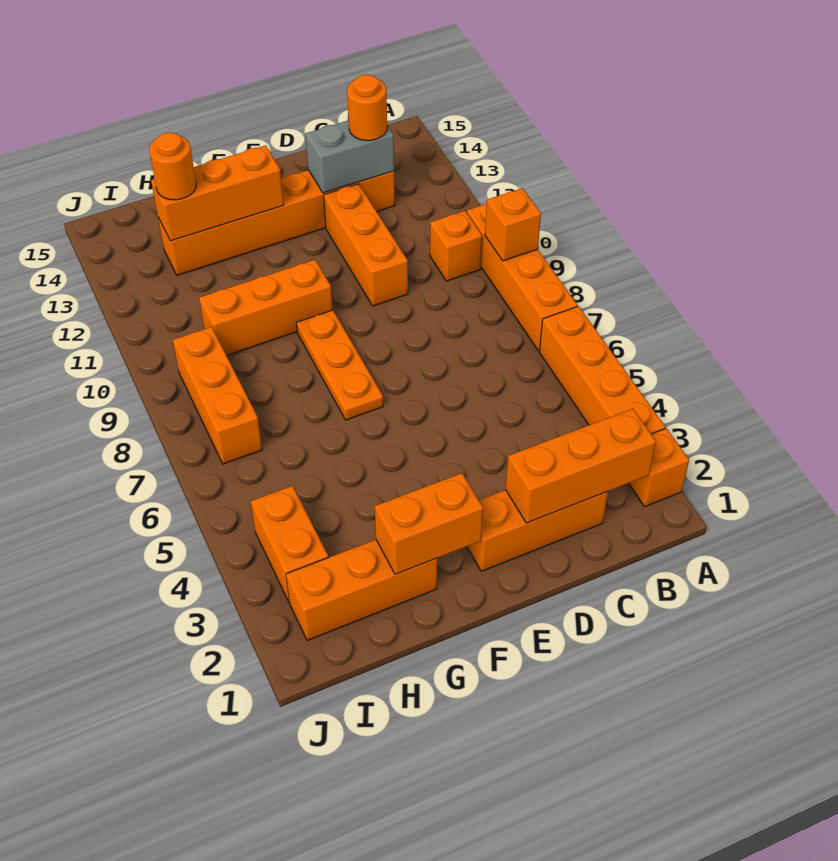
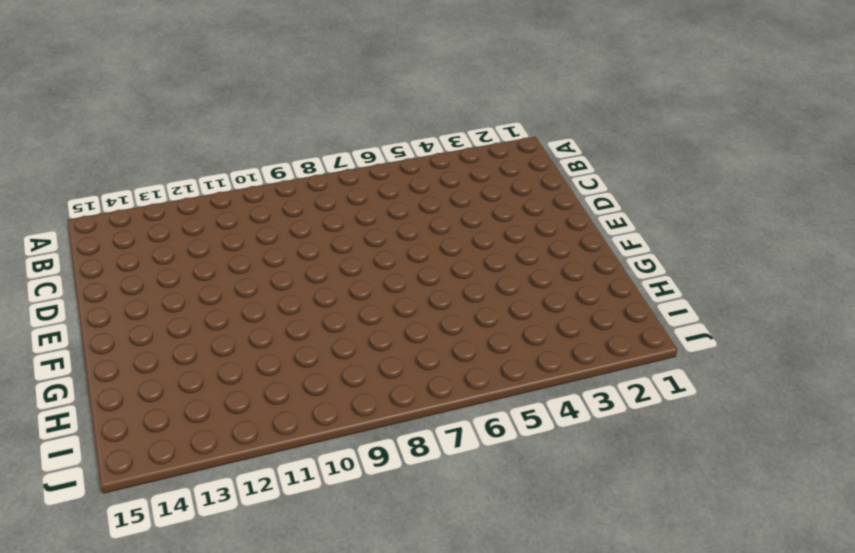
none -> orange brick A2 level 1
none -> orange brick A3:A6 level 1
none -> orange brick A7:A10 level 1

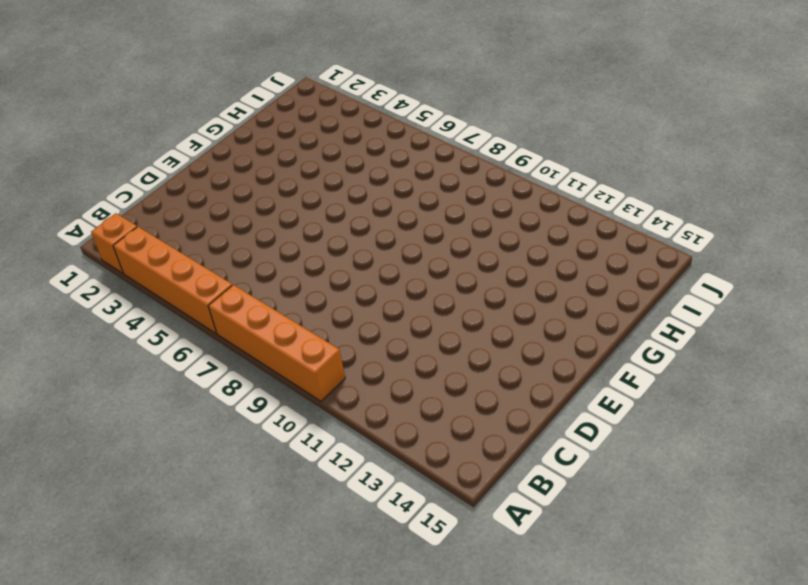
none -> orange brick B10 level 1
none -> orange brick C2:E2 level 1
none -> orange brick C13:H13 level 1

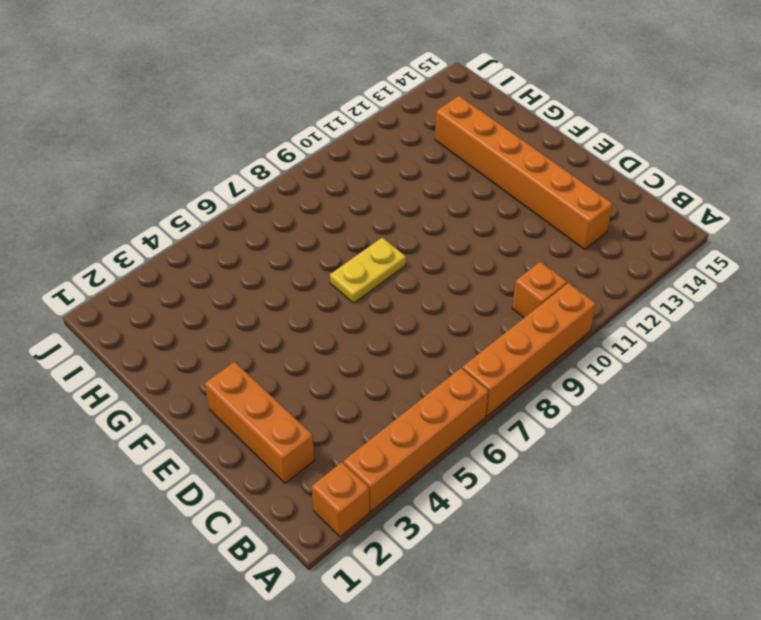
yellow plate F7:F8 level 1 -> orange plate F7:F9 level 1
none -> orange brick D10:D12 level 1
none -> orange brick F10:H10 level 1
none -> orange brick G2:I2 level 1

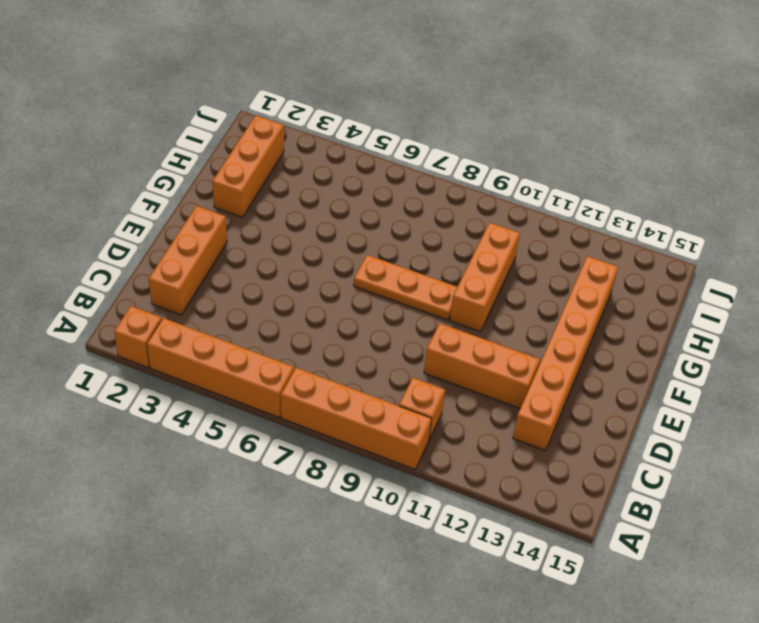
none -> orange brick I3:I4 level 1
none -> orange brick I7:I9 level 1
none -> orange brick A9 level 2

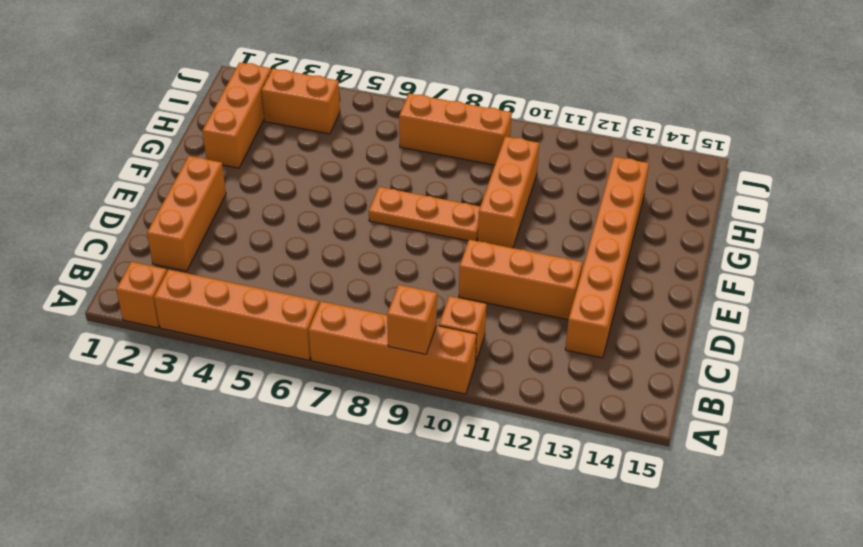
none -> orange brick B2:D2 level 2
none -> grey brick C13:D13 level 2
none -> orange brick F2:G2 level 2

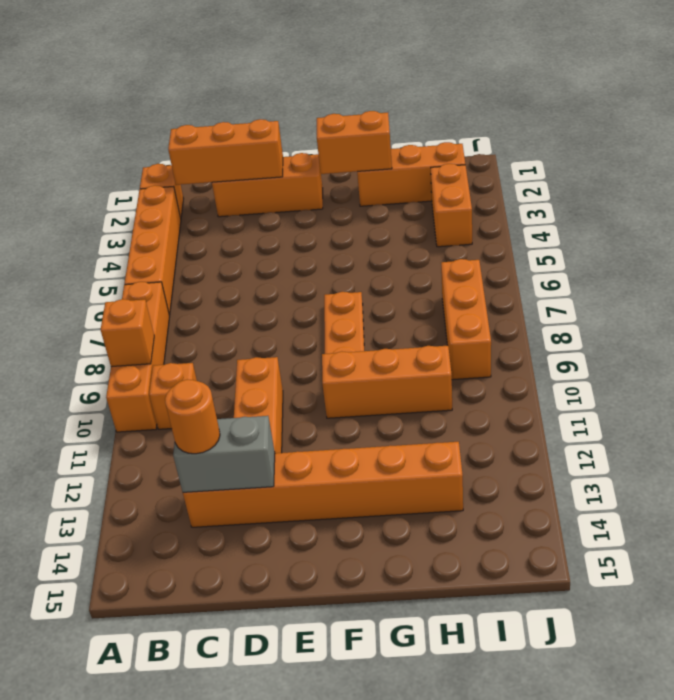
none -> orange brick F13:H13 level 2
none -> orange round brick H13 level 3

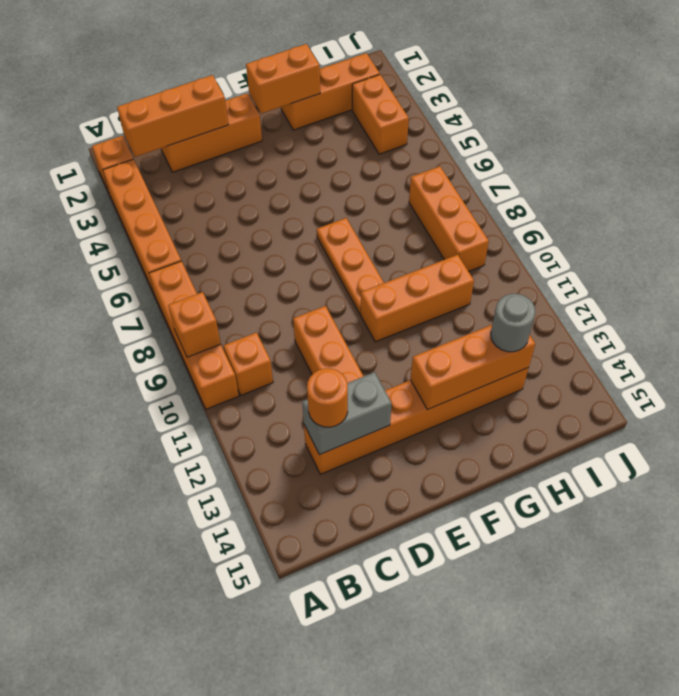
grey round brick H13 level 3 -> orange round brick H13 level 3

